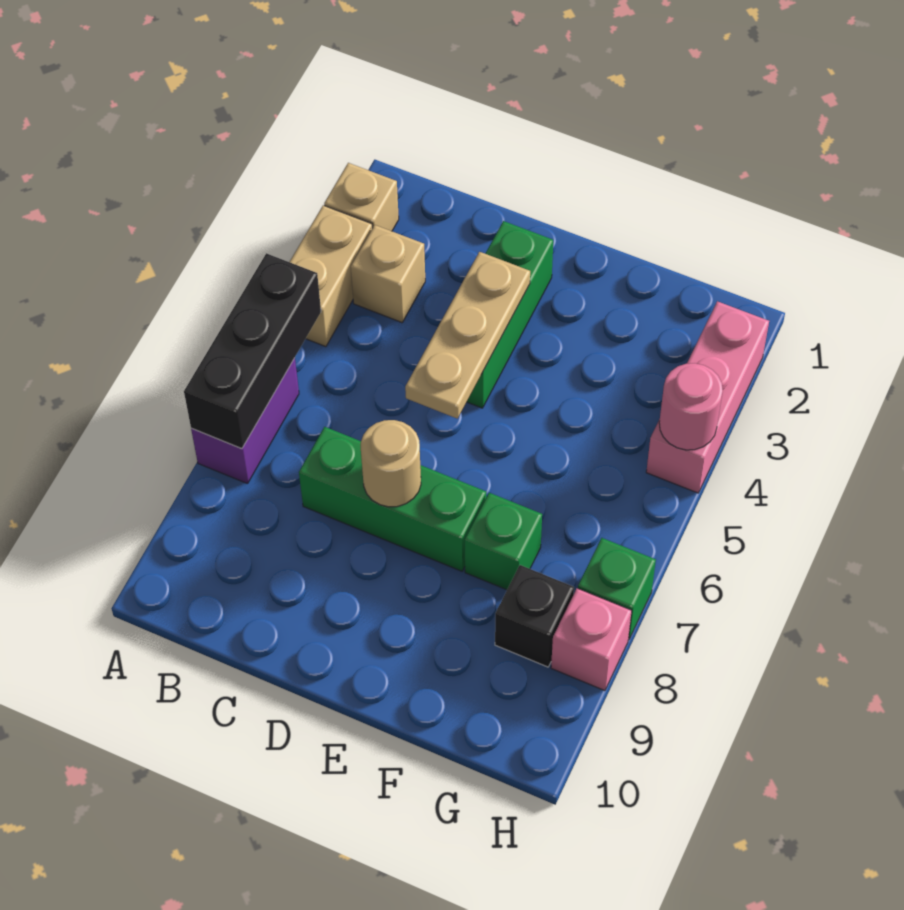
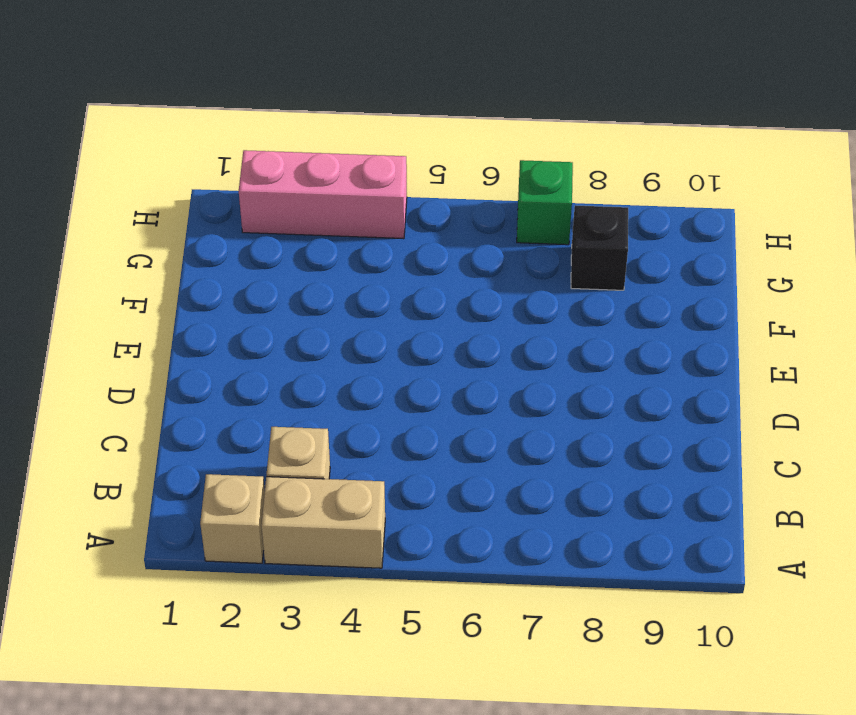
none -> purple brick A6:A7 level 1
none -> green brick C7:E7 level 1
none -> green brick D2:D4 level 1

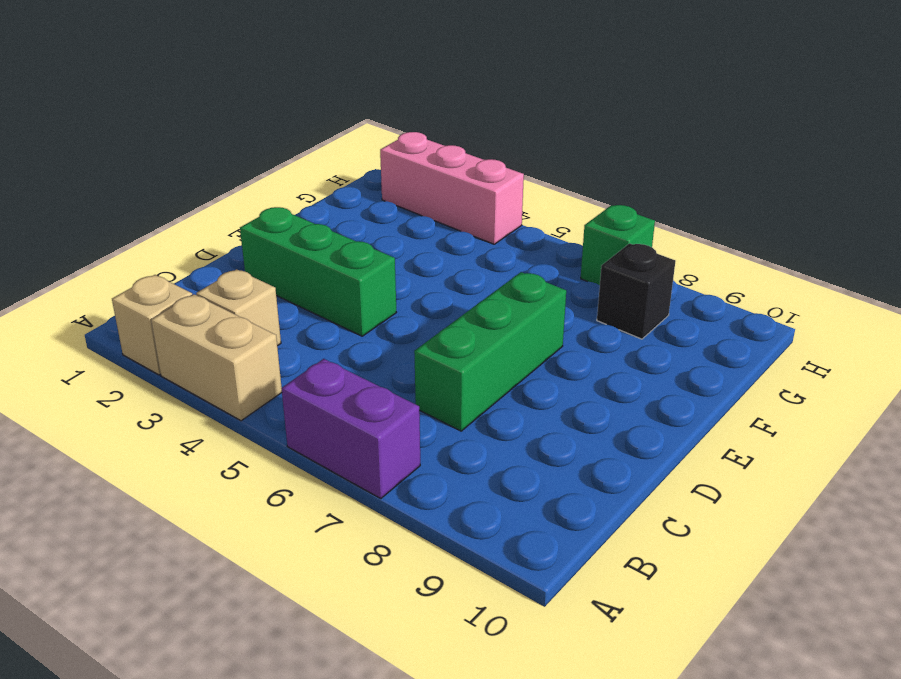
none -> green brick F7 level 1
none -> pink brick H8 level 1
none -> black brick A5:A7 level 2

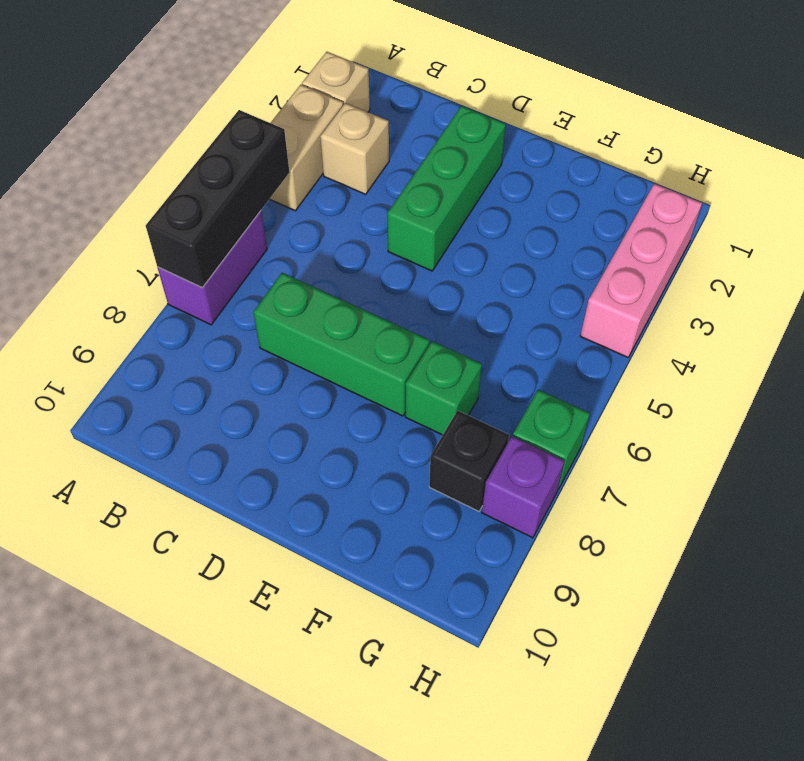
purple brick H8 level 1 -> pink brick H8 level 1
none -> tan plate D3:D5 level 2
none -> tan round brick D7 level 2
none -> pink round brick H4 level 2

